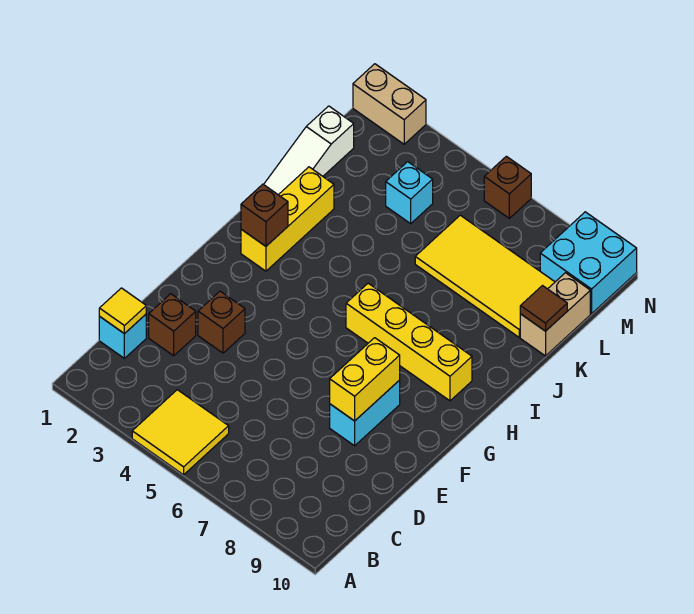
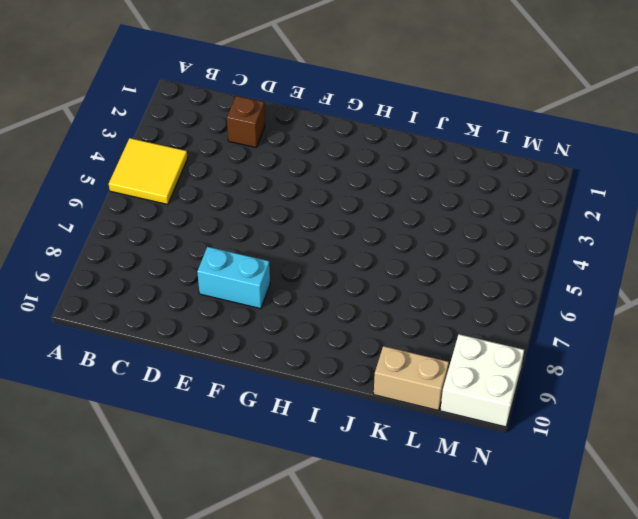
white brick M9:N10 level 1 -> cyan brick M9:N10 level 1
none -> cyan brick C1 level 1
none -> brown brick E3 level 1
none -> yellow brick H2:J2 level 1

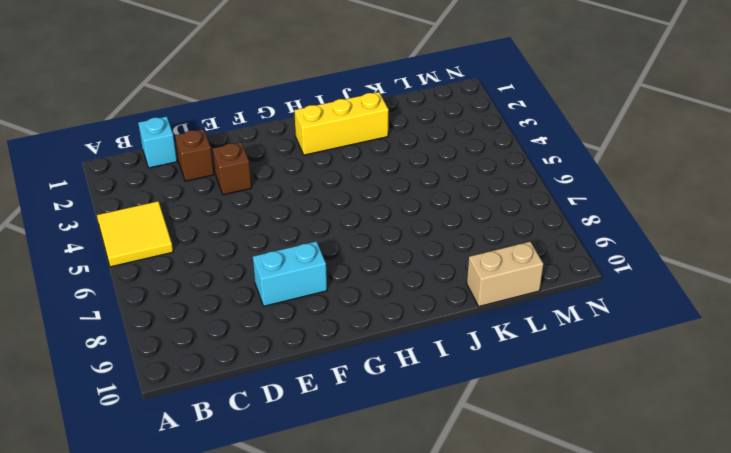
none -> yellow brick H6:H9 level 1
none -> white slope J1:L1 level 1 top L
none -> yellow tile K6:L9 level 1

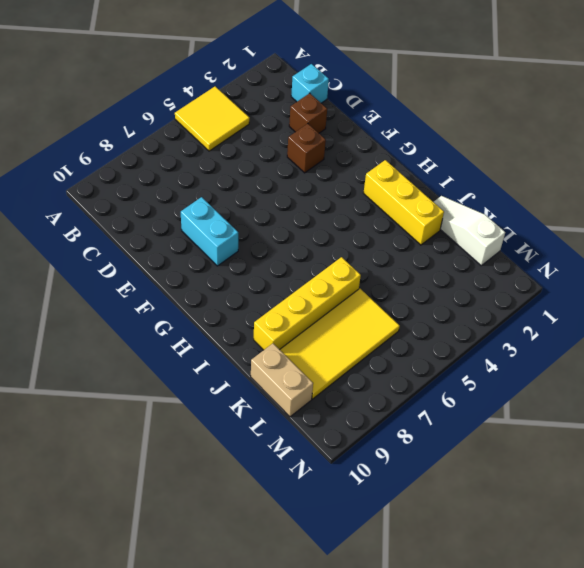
yellow brick J6:J9 level 1 -> yellow brick H6:H9 level 1
none -> cyan brick L4 level 1
none -> cyan brick M9:N10 level 1
none -> tan brick N1:N2 level 1

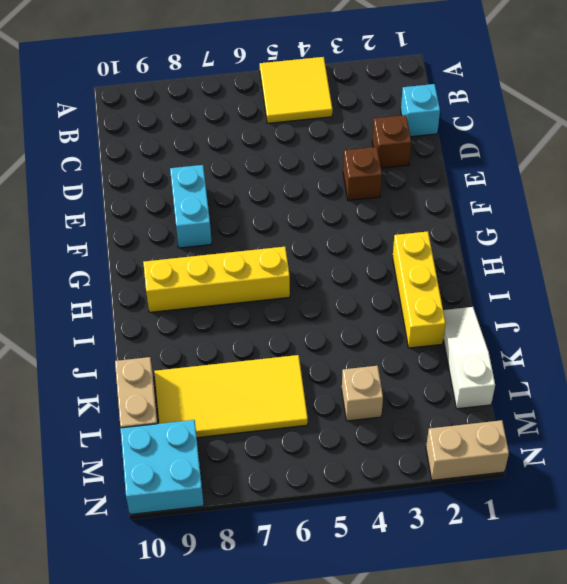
tan brick L4 level 1 -> cyan brick L4 level 1
none -> brown brick N6 level 1
none -> yellow tile C1 level 2
none -> yellow brick E8:F8 level 2

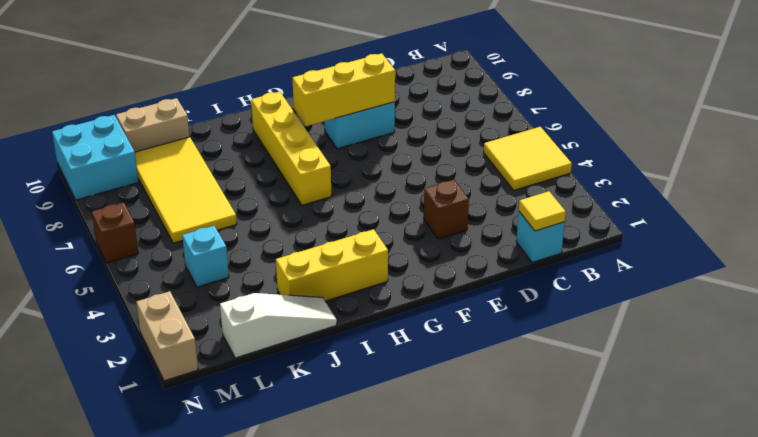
yellow brick E8:G8 level 2 -> yellow brick E8:F8 level 2
none -> brown brick D2 level 1
none -> brown brick H2 level 2
none -> brown tile K10 level 2

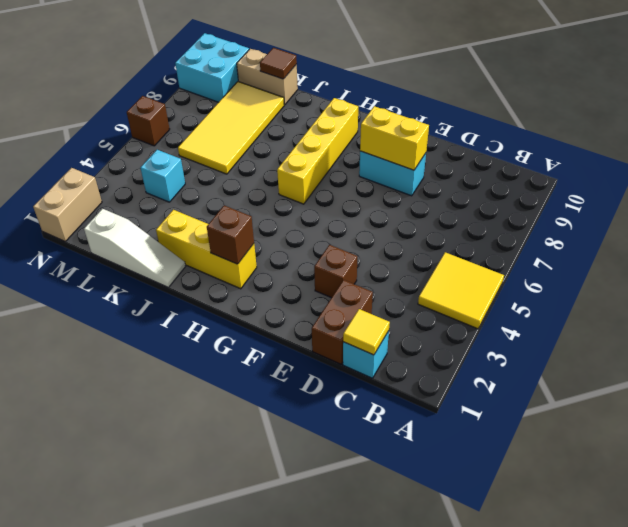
brown brick D1:D2 level 1 -> brown brick D2 level 1

